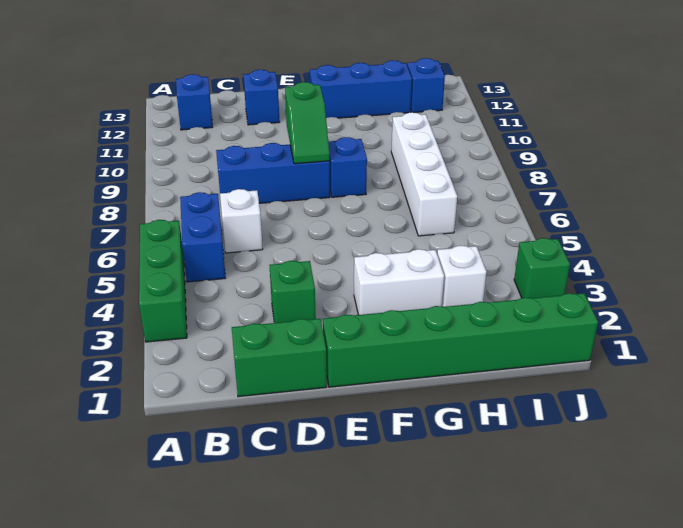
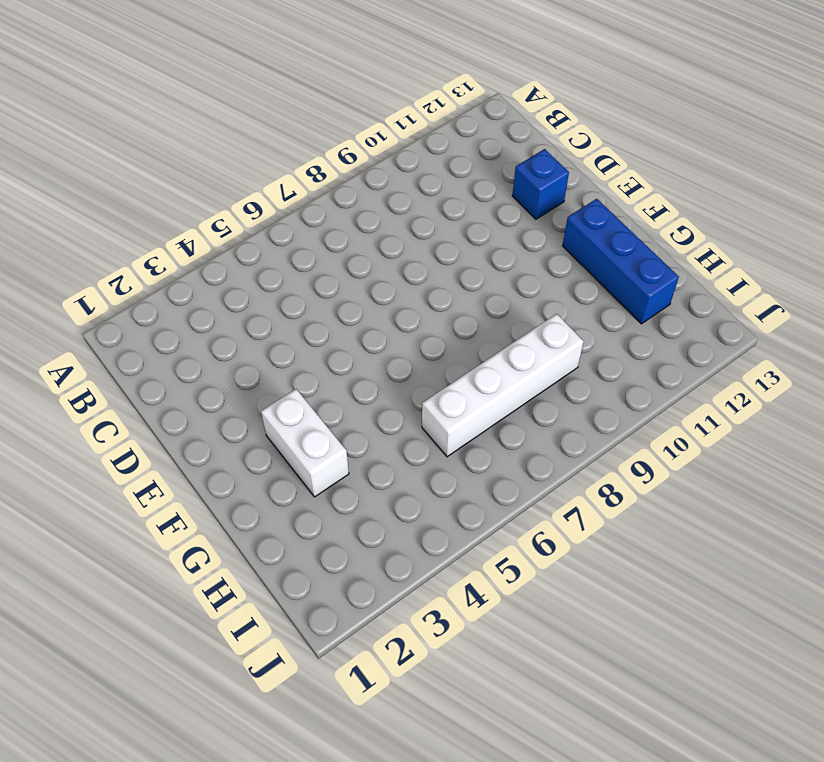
none -> green brick A3:A5 level 1
none -> blue brick B5:B6 level 1
none -> blue brick B12 level 1

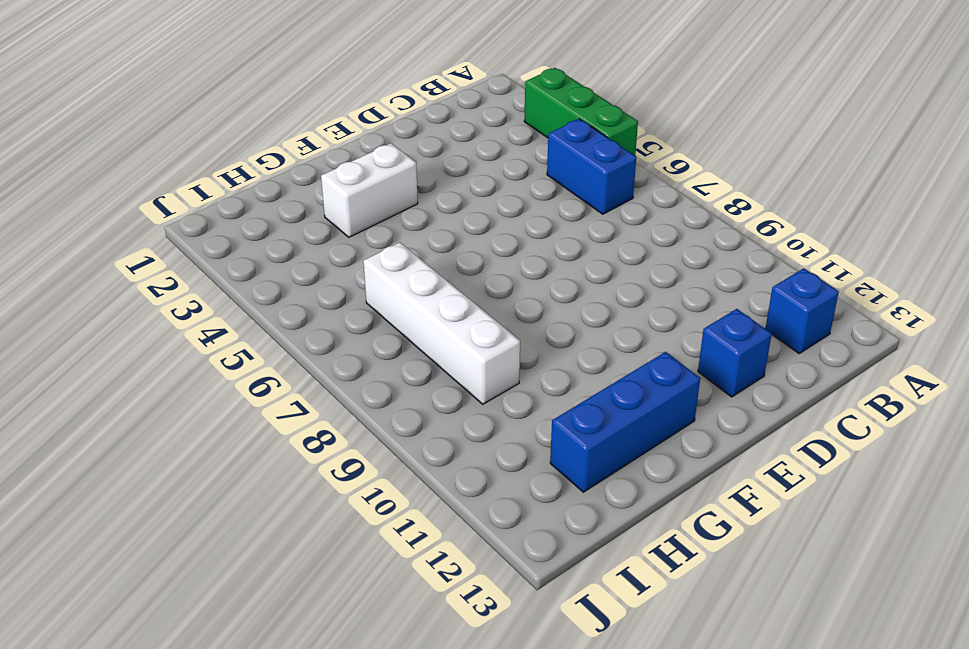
none -> green brick C1:D1 level 1
none -> white brick C6 level 1
none -> blue brick C8:E8 level 1

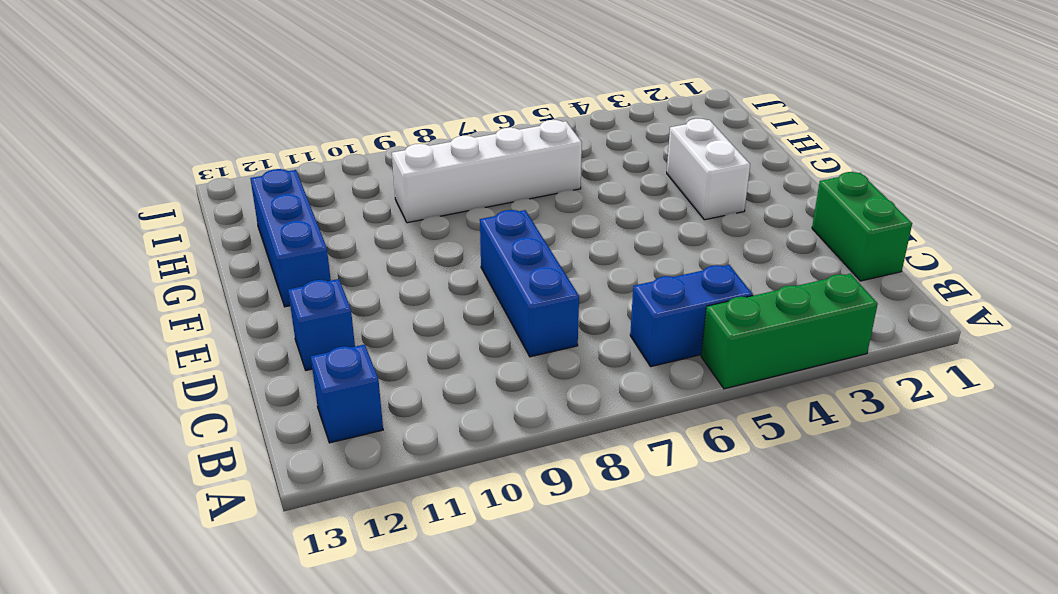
none -> white brick C6 level 1
none -> green brick D3 level 1
none -> green brick E1:J1 level 1

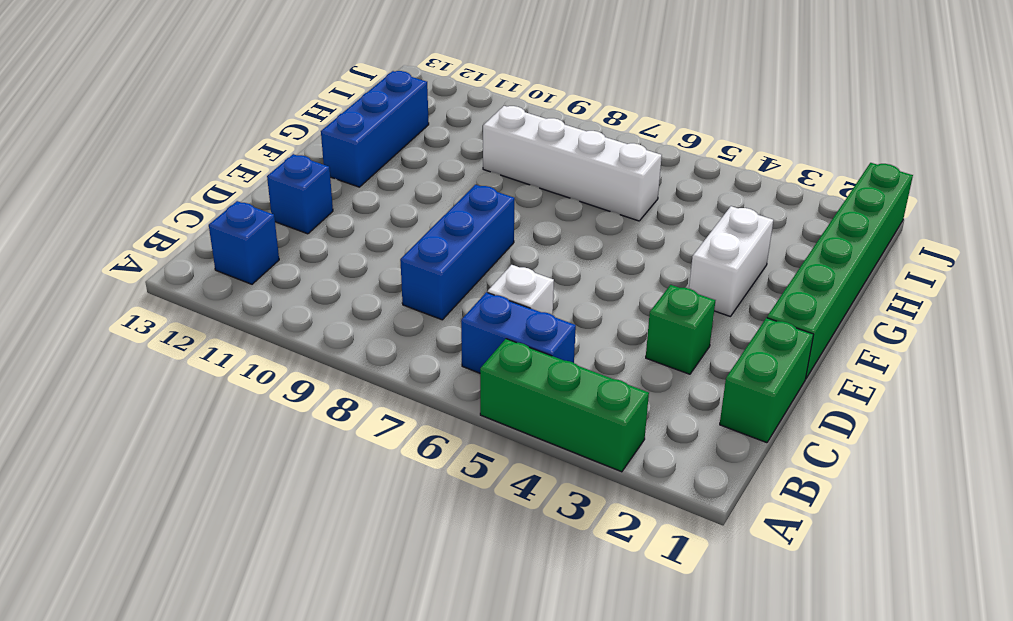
none -> blue brick F8 level 1
none -> white brick H3 level 1
none -> blue brick I12 level 1

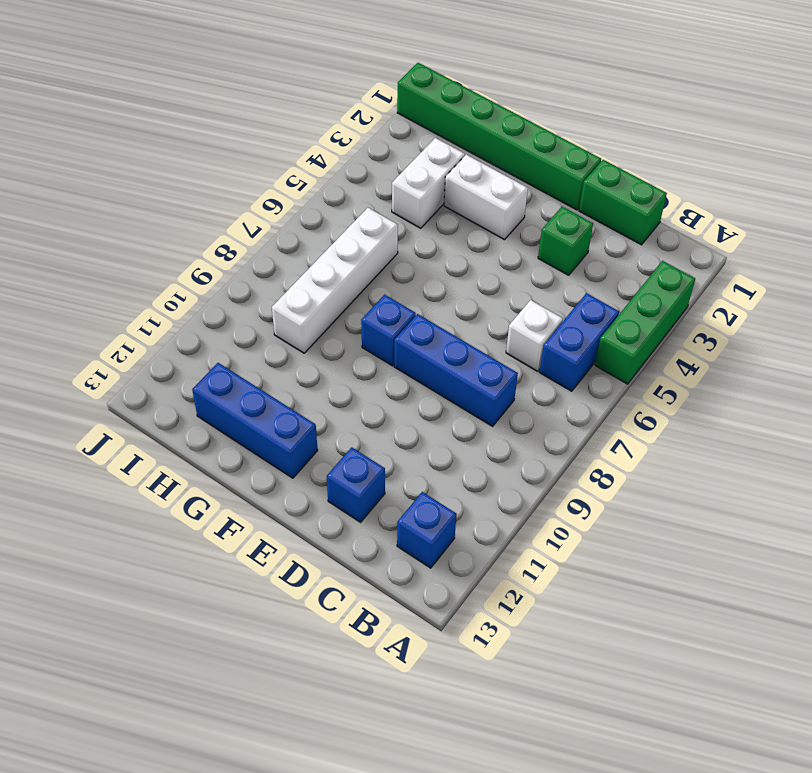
white brick H3:H4 level 1 -> white brick H3 level 1
none -> blue brick I12 level 1
none -> green brick J3 level 1
none -> green slope E8:E9 level 2 top 9

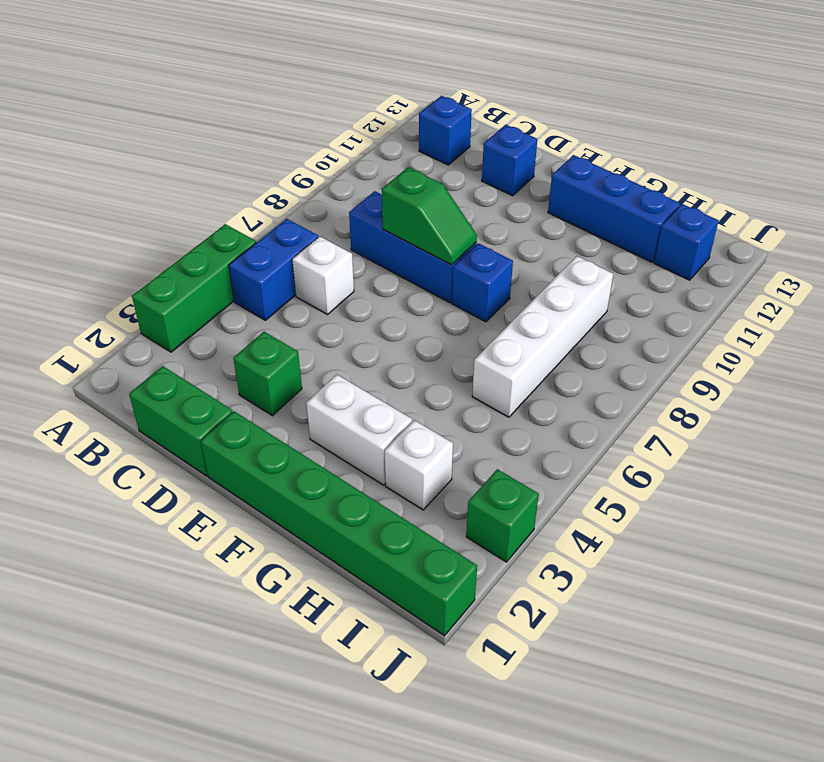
green slope D8:E8 level 2 top D -> green slope E8:E9 level 2 top 9

